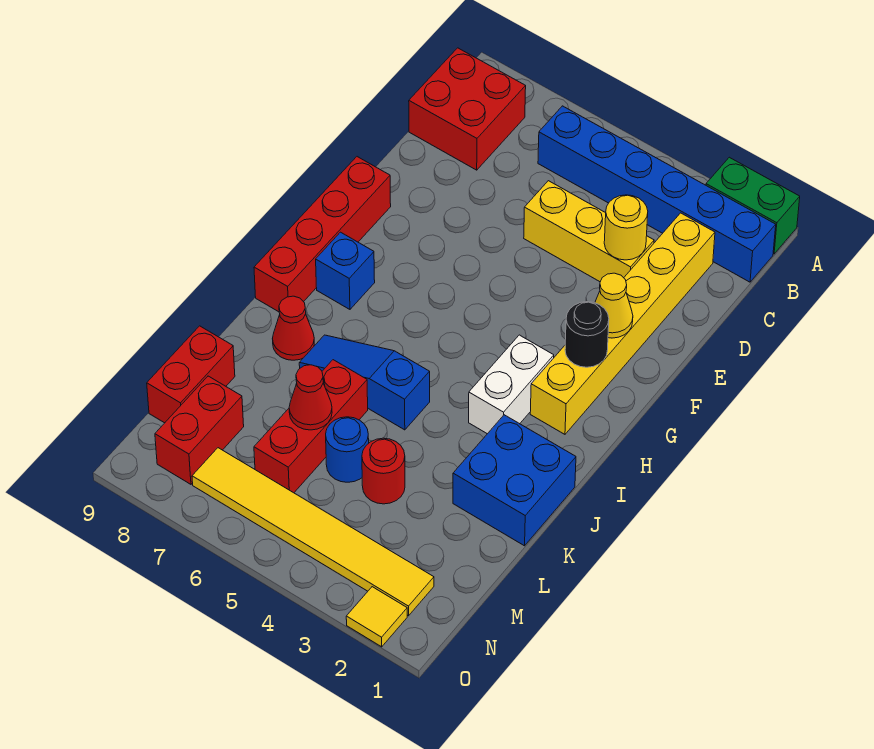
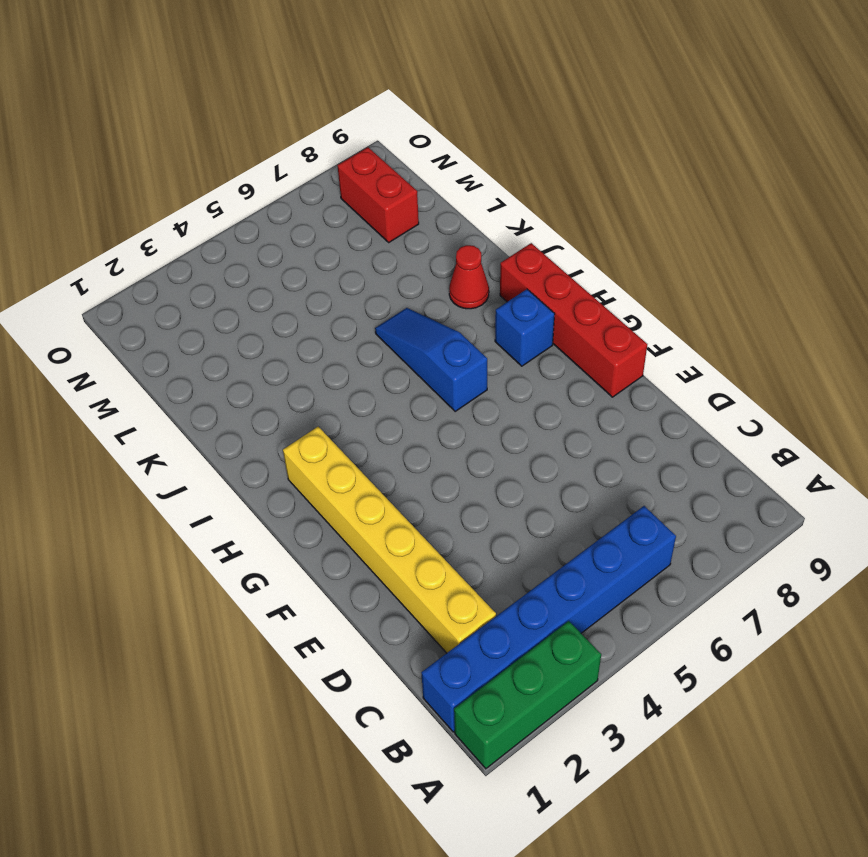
green brick A1:A3 level 1 -> green brick A1:A2 level 1
blue slope H6:J6 level 1 top H -> blue slope J5:J7 level 1 top 5
none -> red brick B8:C9 level 1
none -> yellow brick D3:D5 level 1
none -> white brick H3:I3 level 1

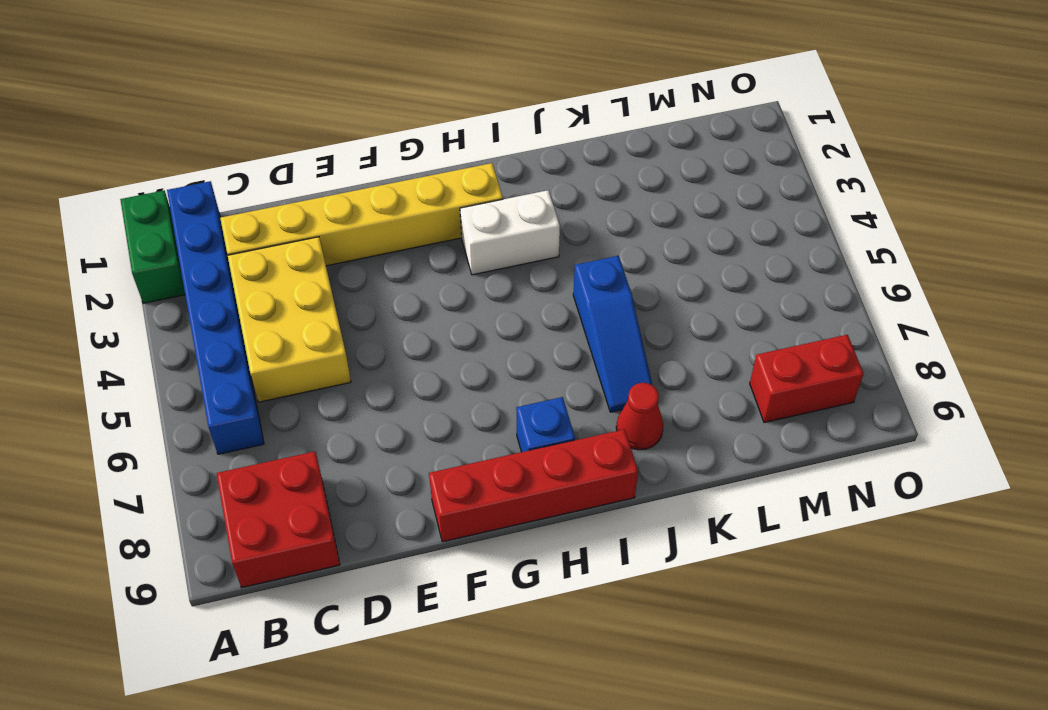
yellow brick C3:D5 level 1 -> yellow brick D3:D5 level 1
none -> blue brick J1:K2 level 1
none -> red brick K6:M6 level 1
none -> red round brick L4 level 1

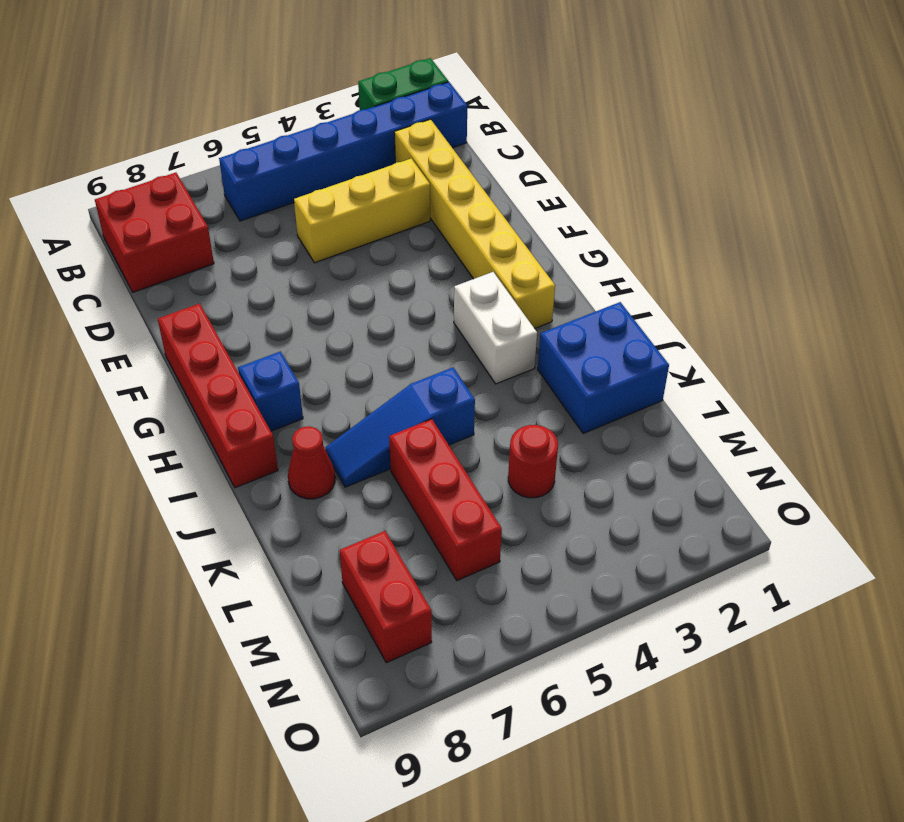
none -> blue round brick L5 level 1
none -> red brick L9:M9 level 1
none -> yellow tile N2:N7 level 1

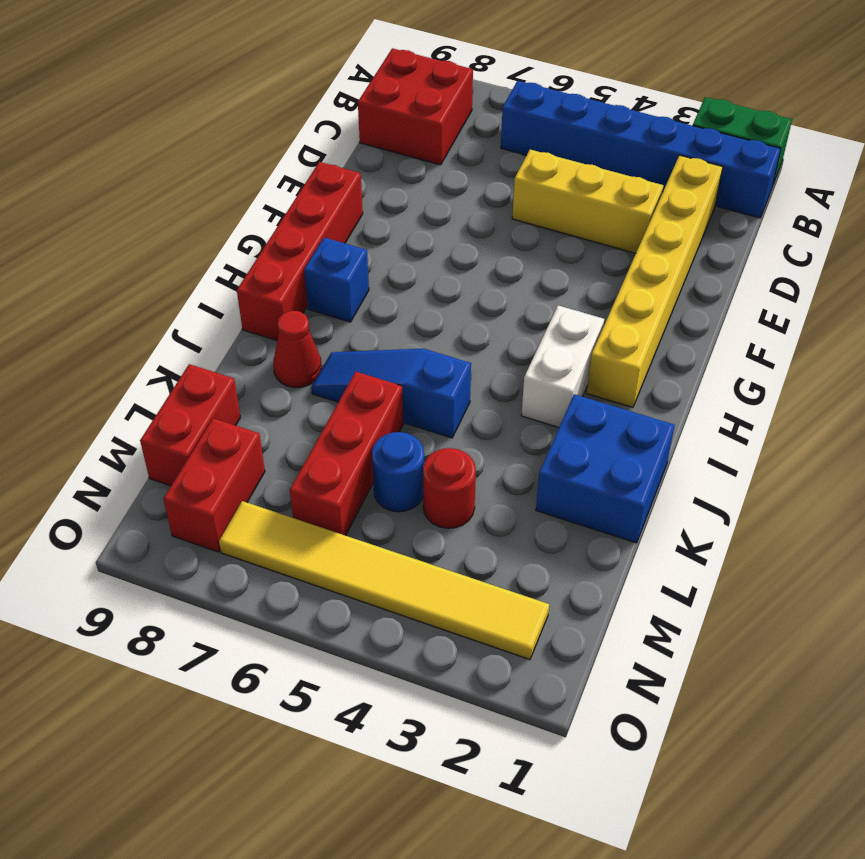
none -> yellow tile O2 level 1
none -> yellow round brick D3 level 2
none -> yellow cone F2 level 2

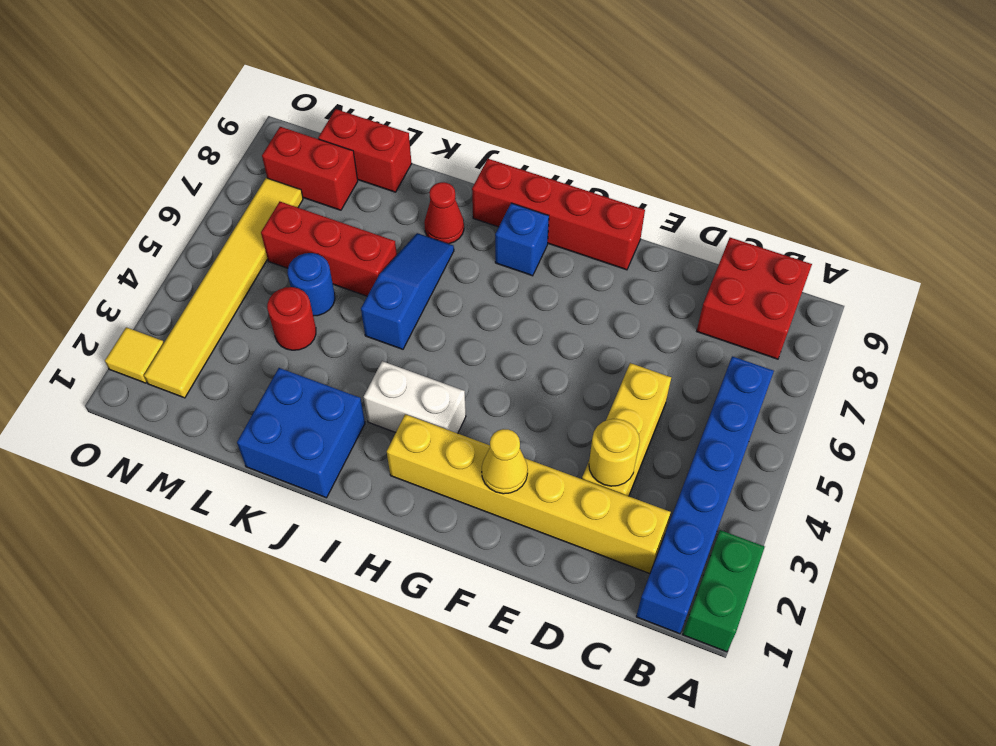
none -> black round brick G2 level 2
none -> red cone L6 level 2

